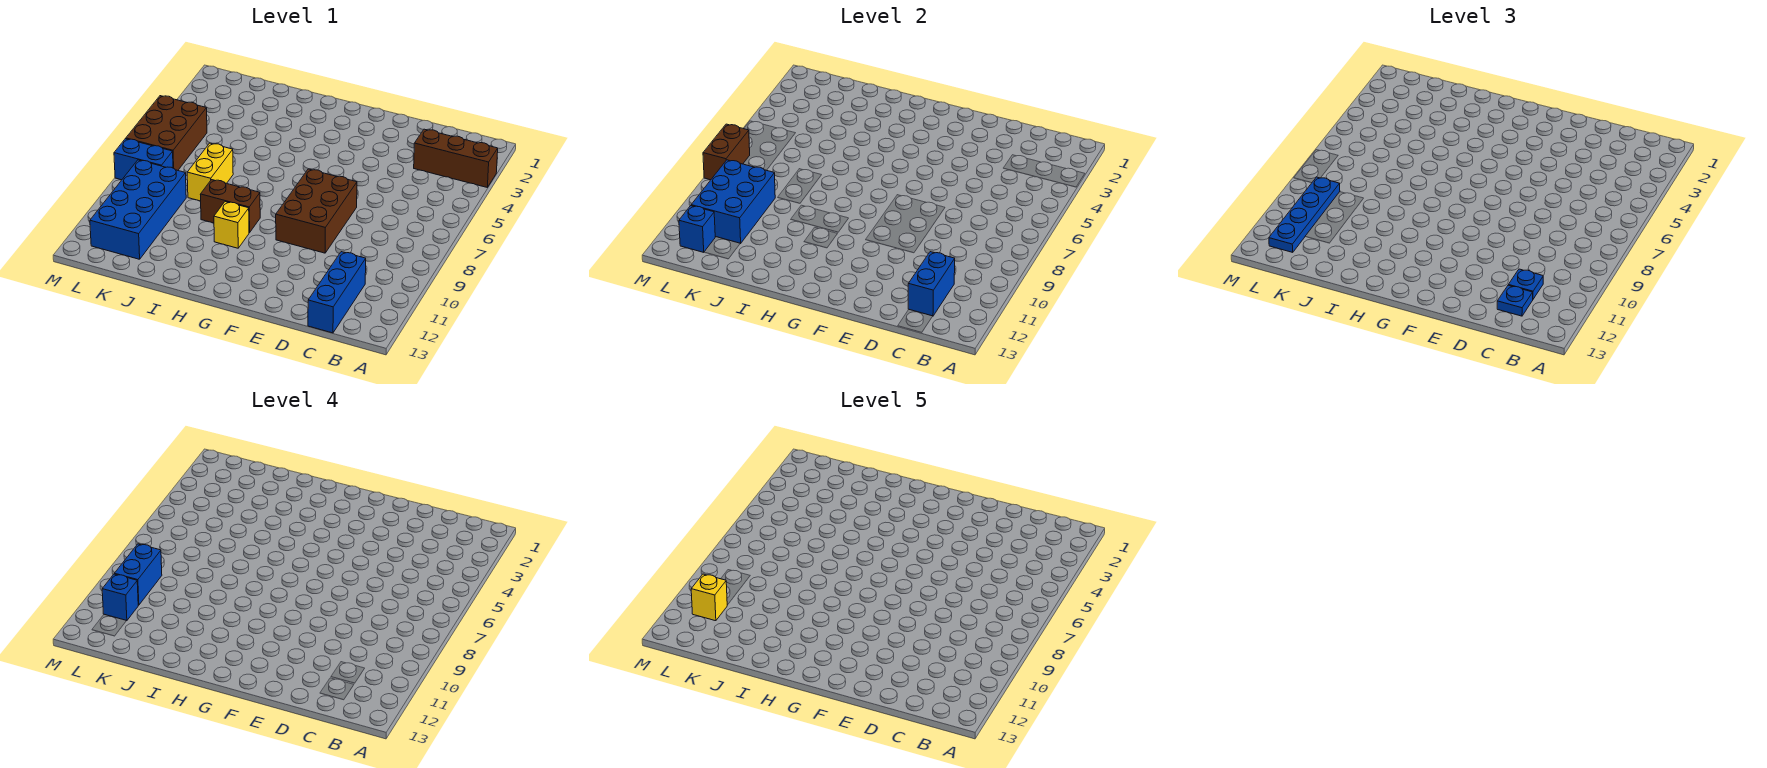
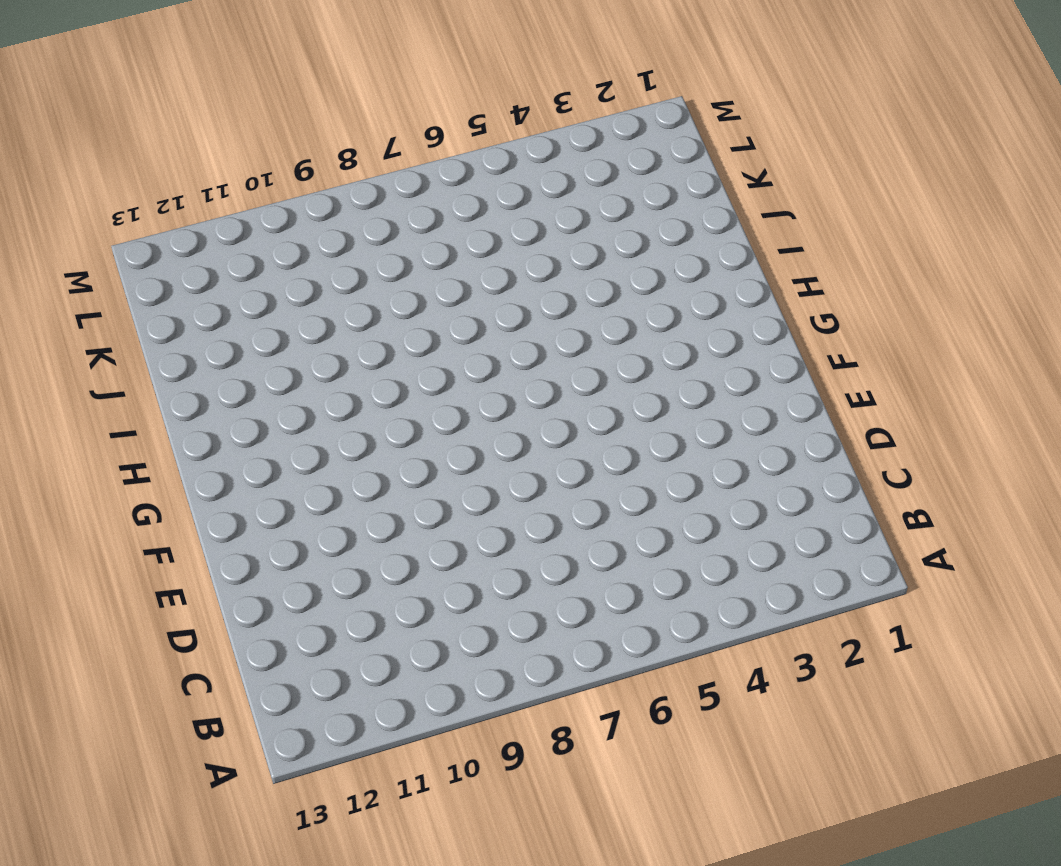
none -> brown brick A3:C3 level 1
none -> blue brick C11:C13 level 1
none -> brown brick E7:F9 level 1

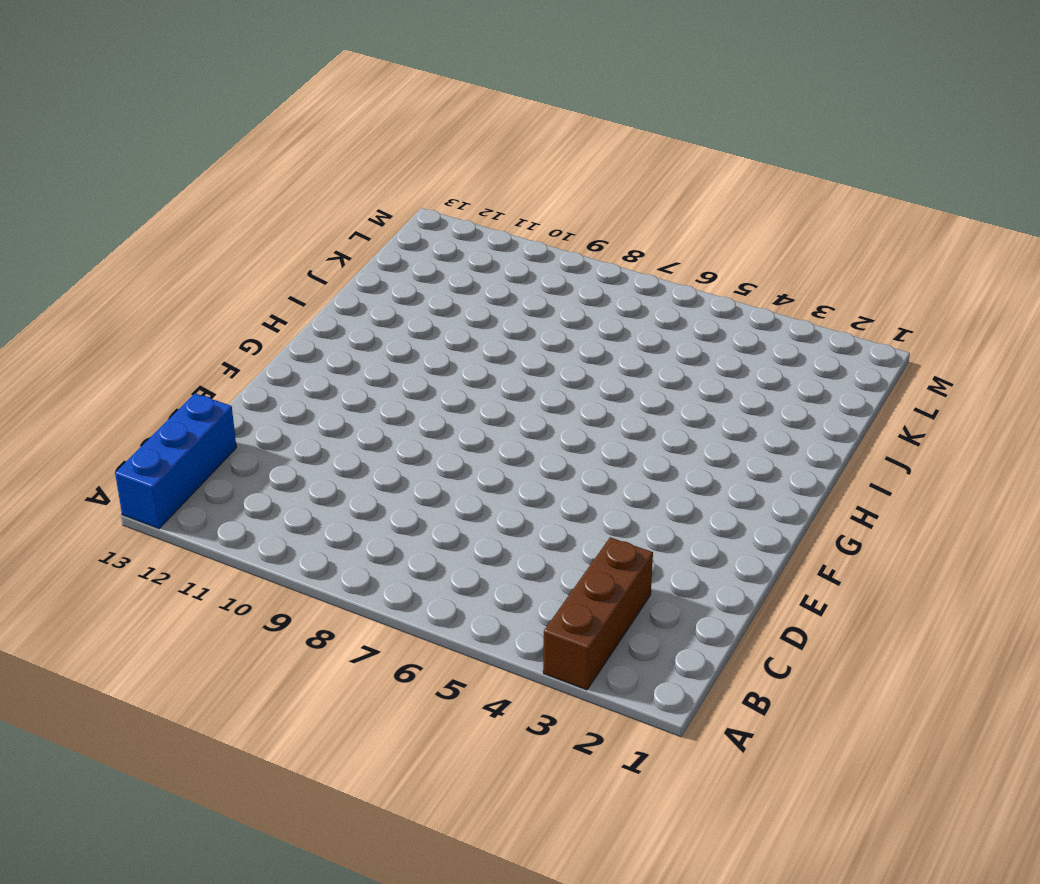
blue brick A13:C13 level 1 -> blue brick C11:C13 level 1
none -> brown brick E7:F9 level 1
none -> brown brick H9:I9 level 1
none -> yellow brick H10 level 1

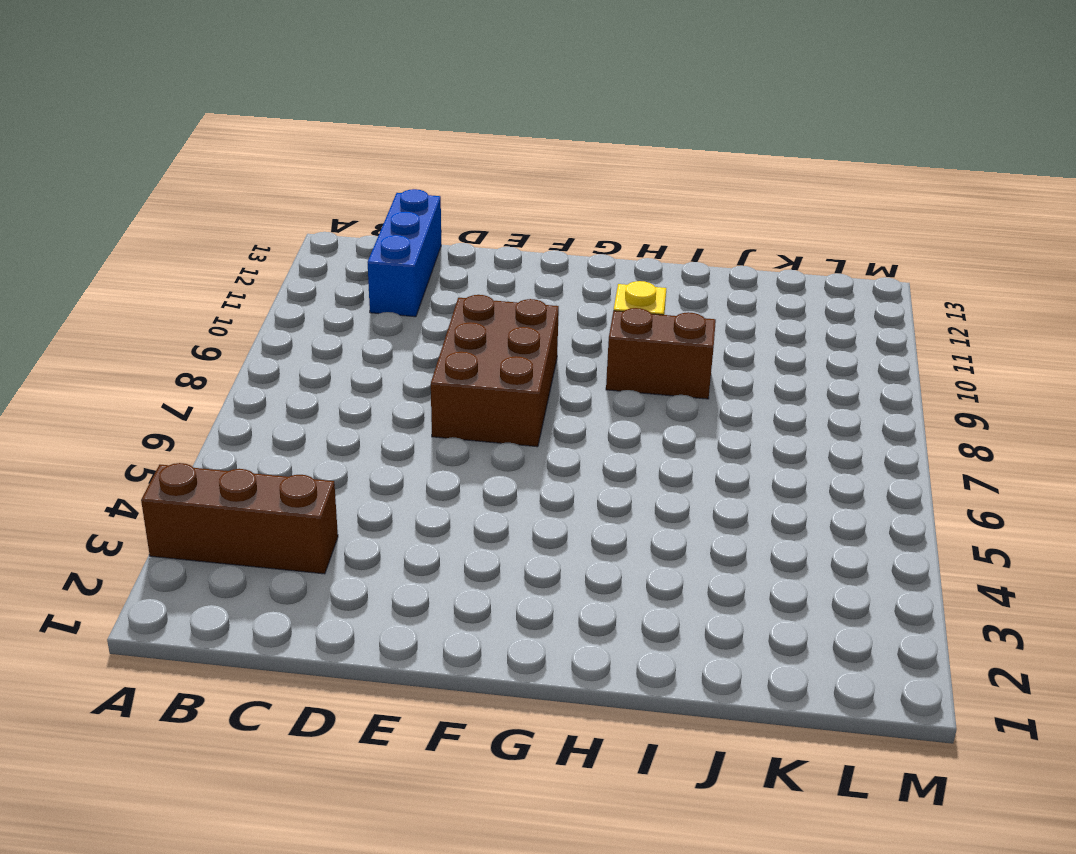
none -> yellow brick J7:J8 level 1
none -> blue brick K9:L12 level 1
none -> brown brick L5:M7 level 1

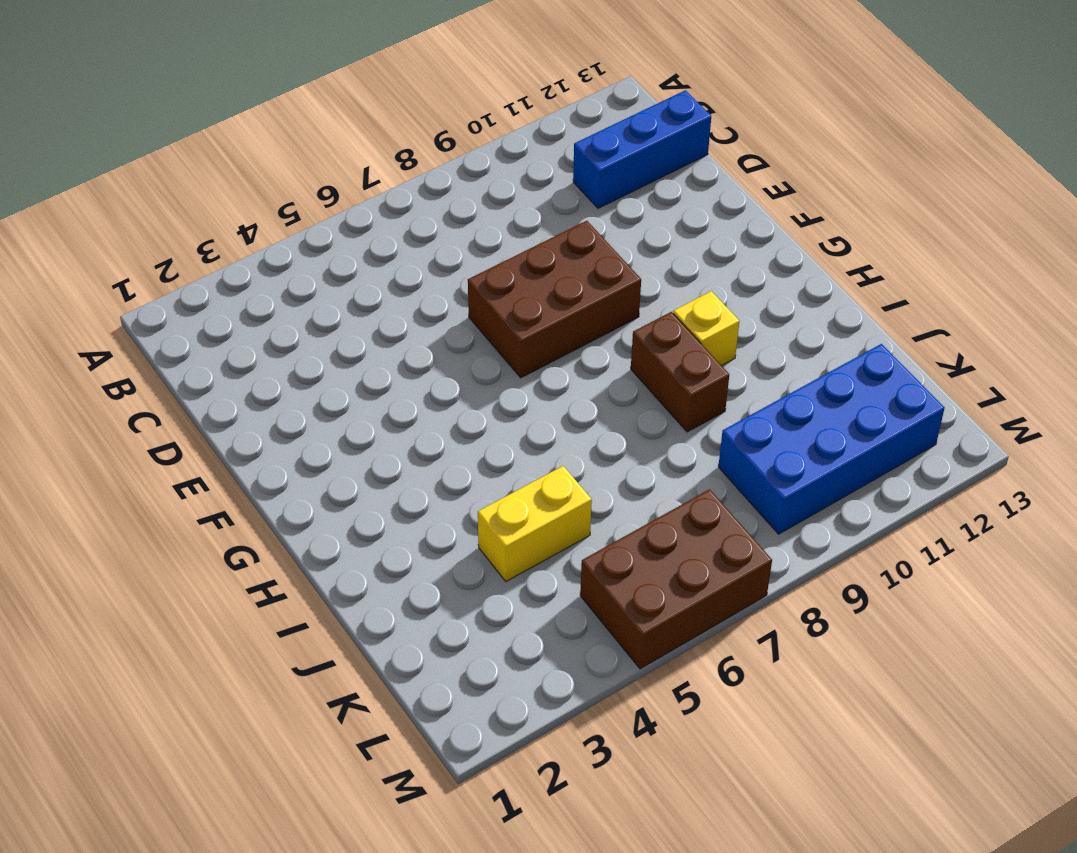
yellow brick J4:J5 level 1 -> yellow brick J7:J8 level 1
none -> brown brick A3:C3 level 1
none -> blue brick L8:M8 level 1
none -> blue brick C11:C12 level 2

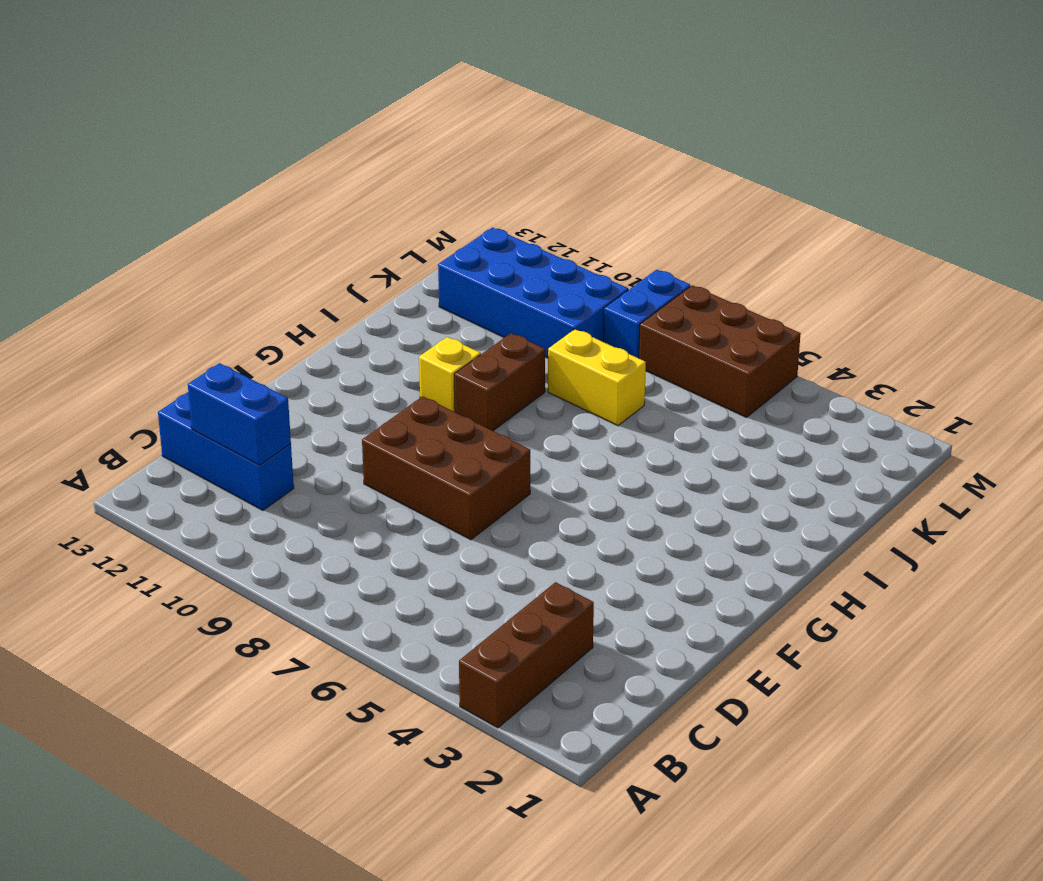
none -> blue brick K9:L11 level 2
none -> blue brick L12 level 2
none -> brown brick M7:M8 level 2

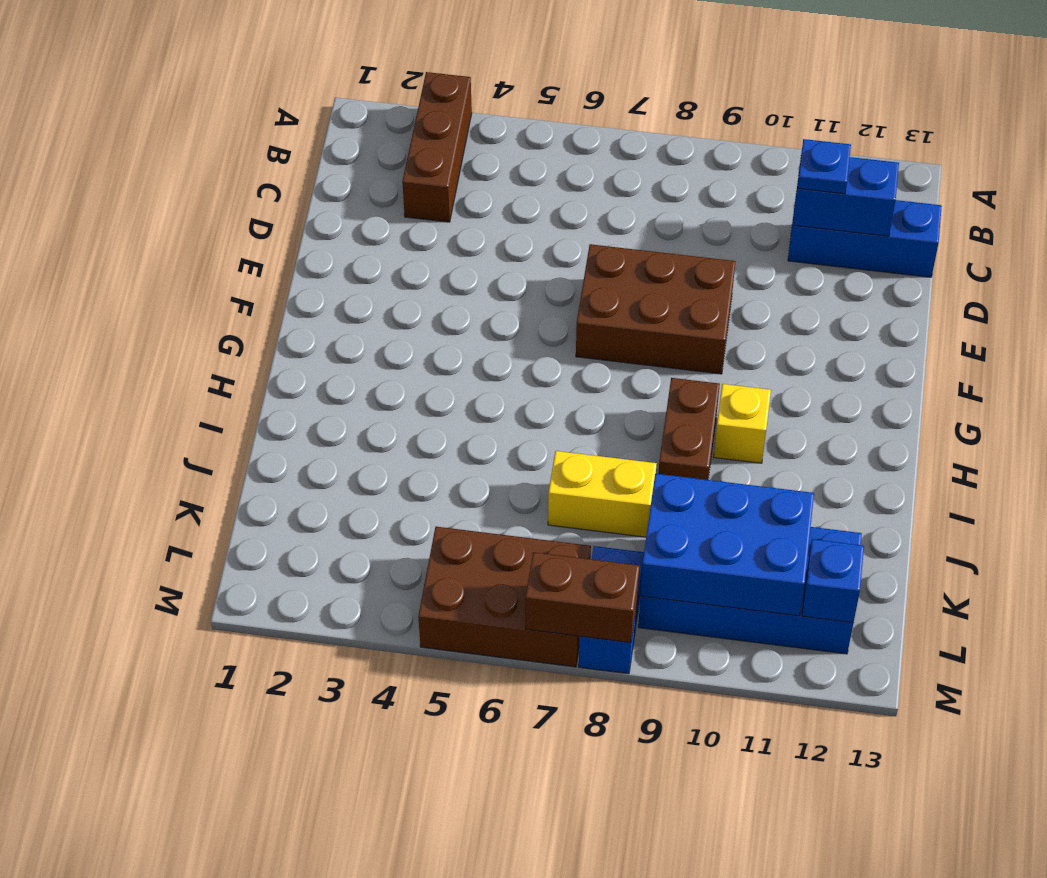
none -> blue plate C12 level 3
none -> blue plate L9:L12 level 3
none -> blue brick L9:L10 level 4

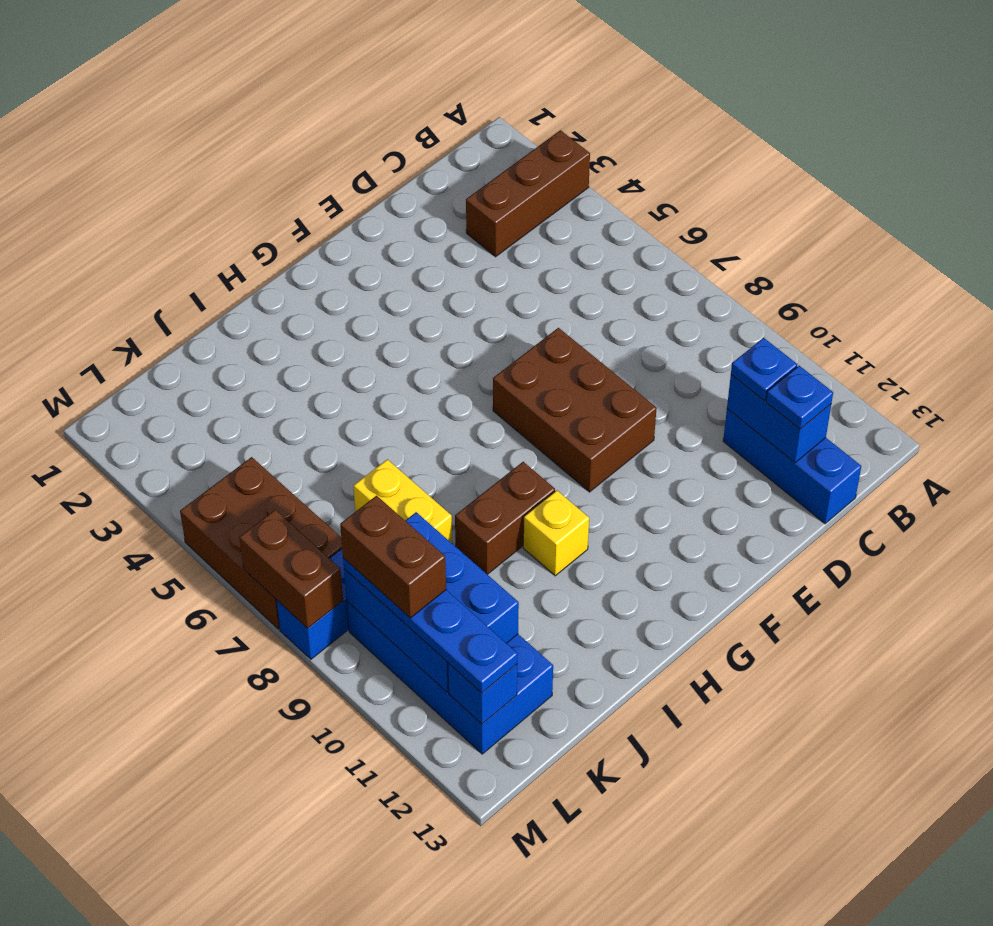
brown brick L9:L10 level 4 -> blue brick L9:L10 level 4
none -> blue brick L11 level 4
none -> yellow brick L11 level 5

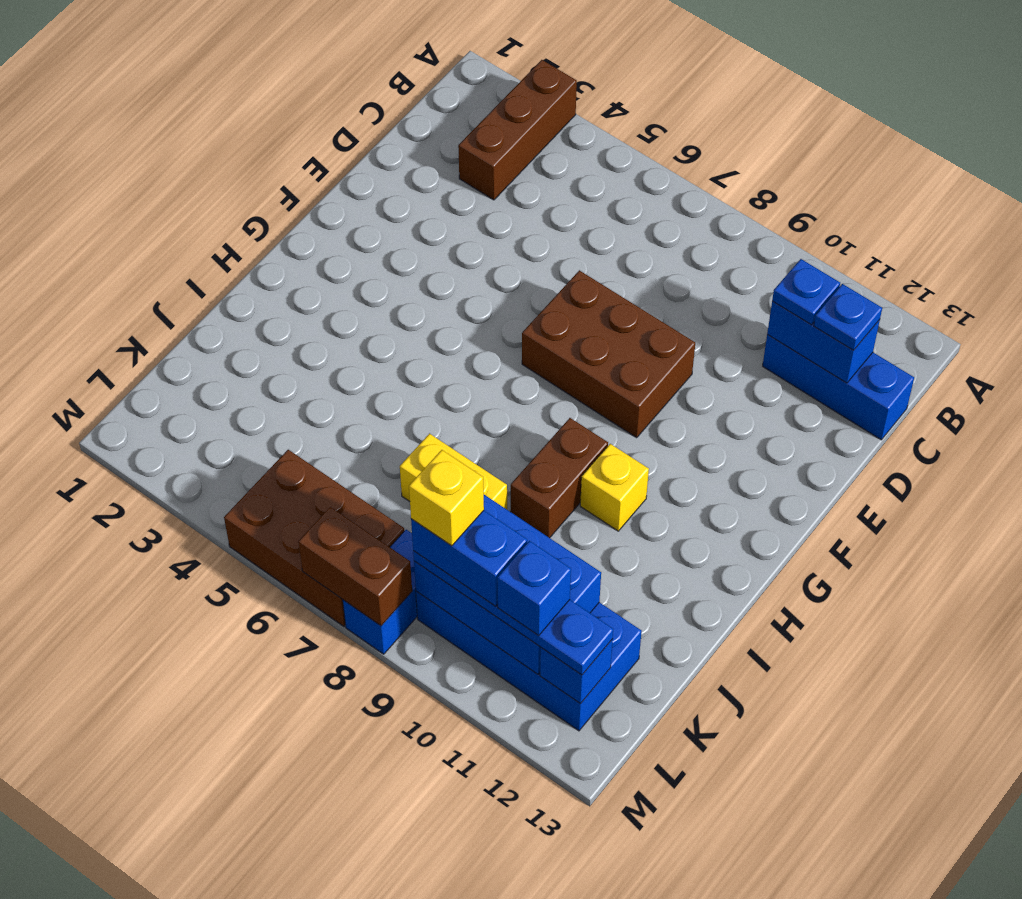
yellow brick L9 level 5 -> yellow brick L11 level 5

